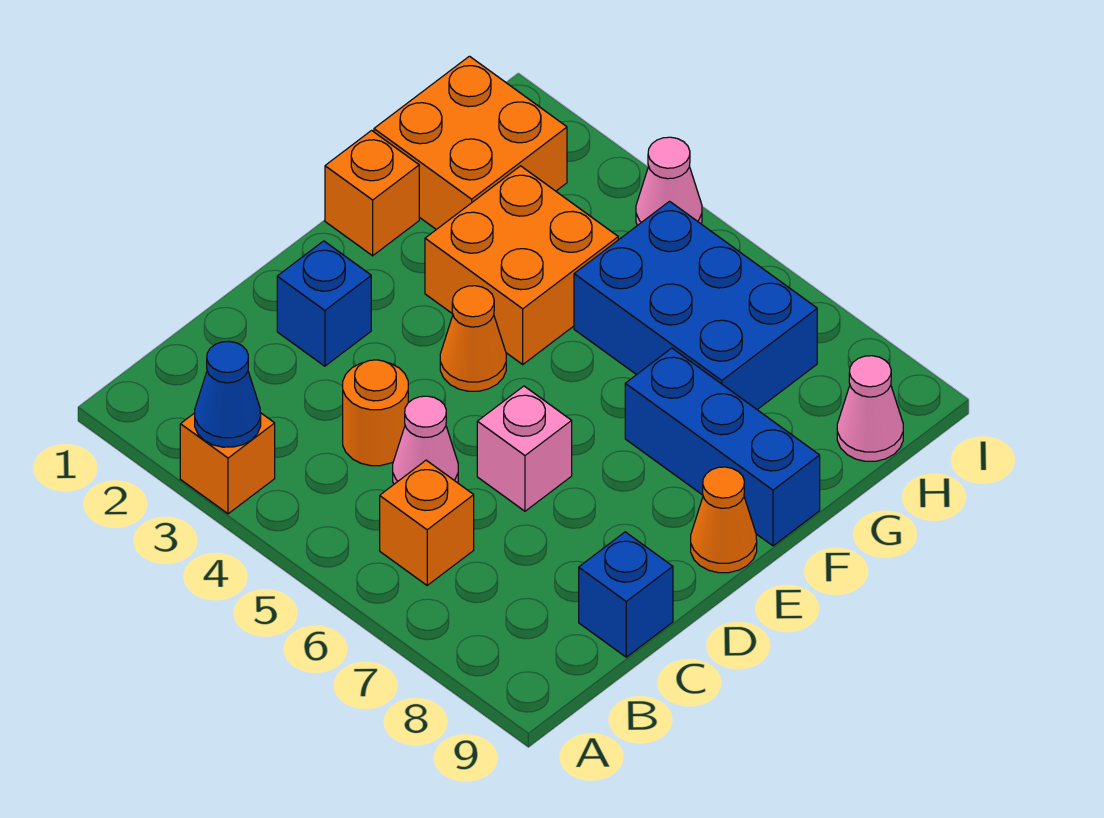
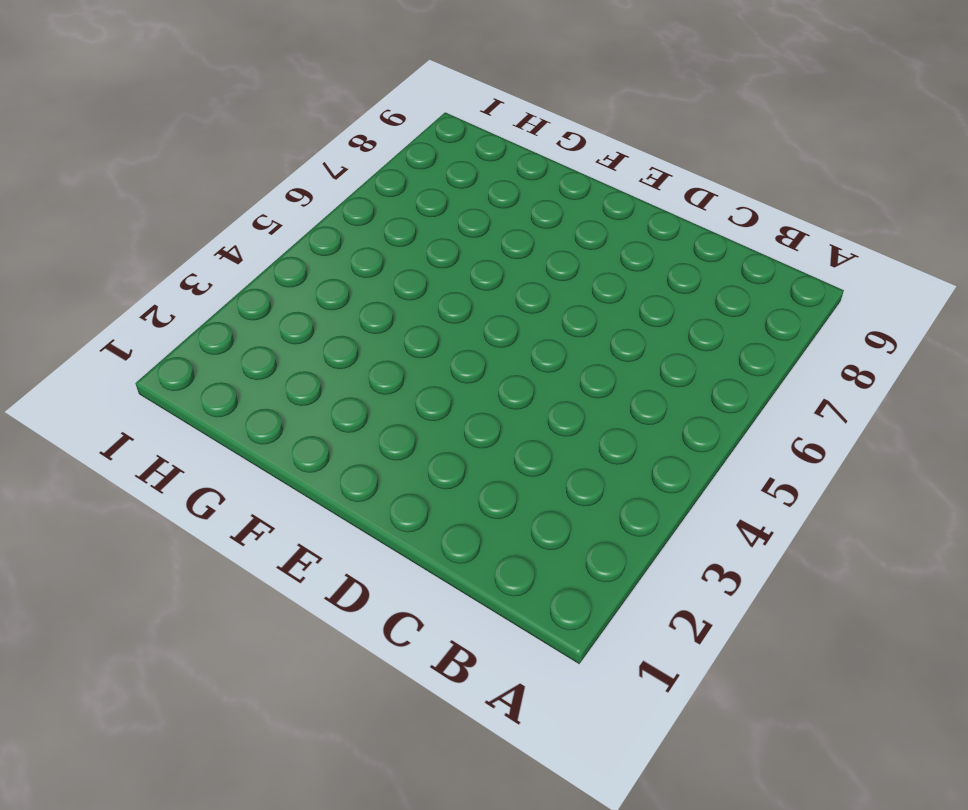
none -> orange brick A3 level 1
none -> orange brick B6 level 1
none -> orange round brick C4 level 1

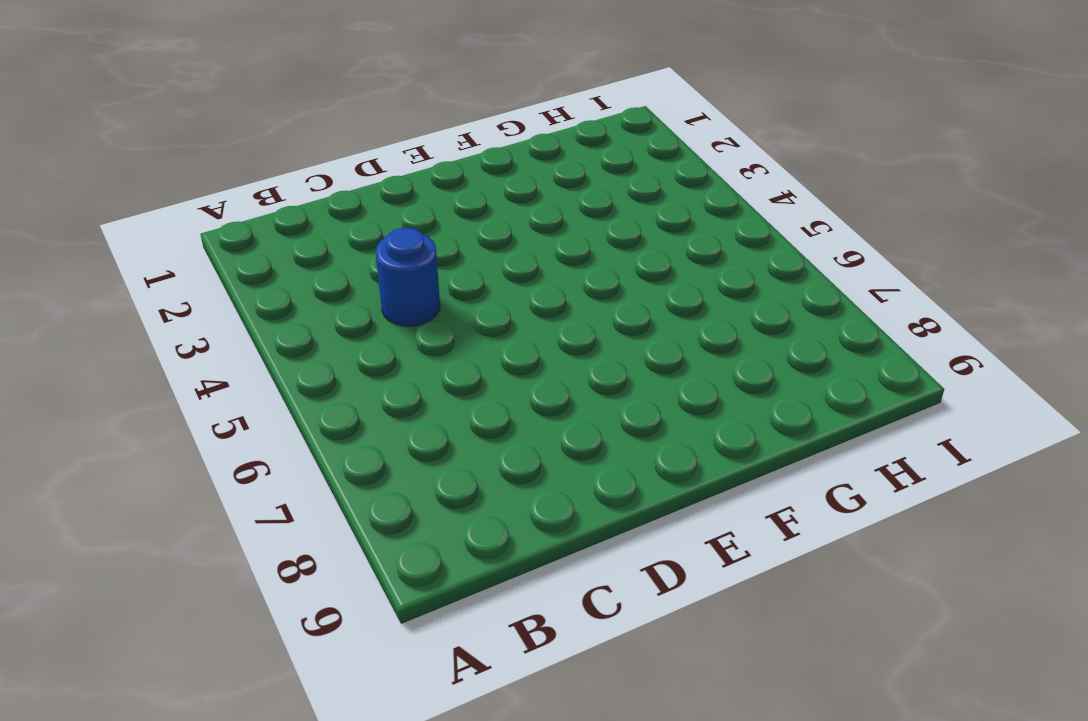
blue round brick C4 level 1 -> orange round brick C4 level 1
none -> orange brick A3 level 1
none -> orange brick B6 level 1
none -> pink cone C5 level 1

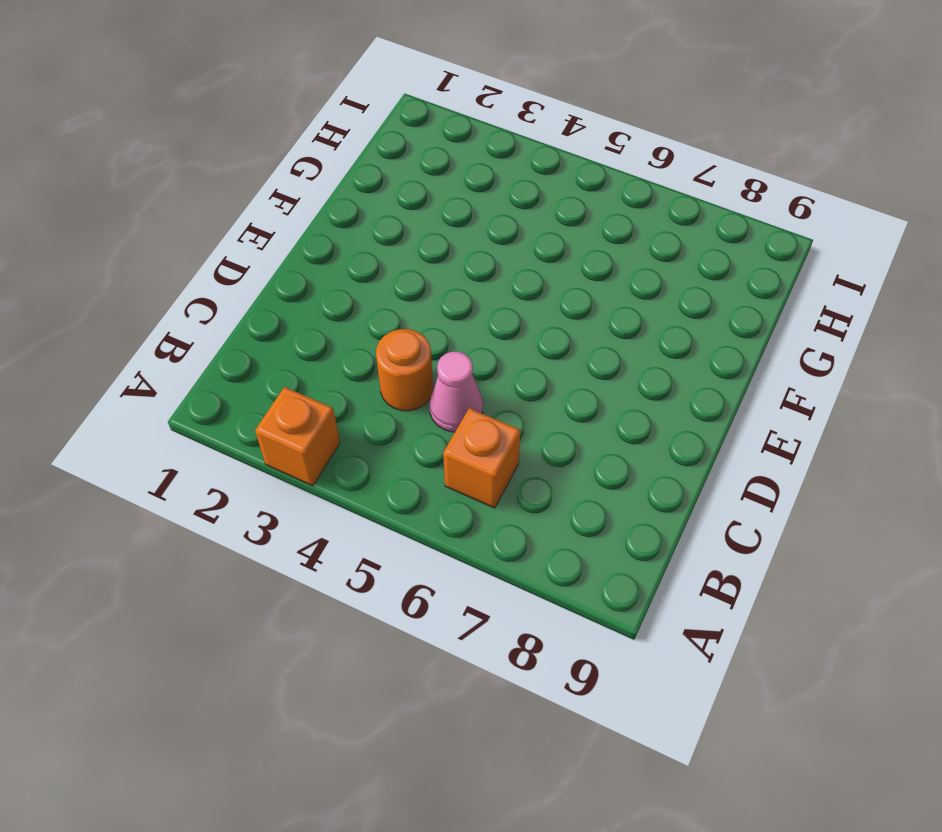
none -> blue brick C9 level 1
none -> blue brick D2 level 1
none -> pink brick D6 level 1

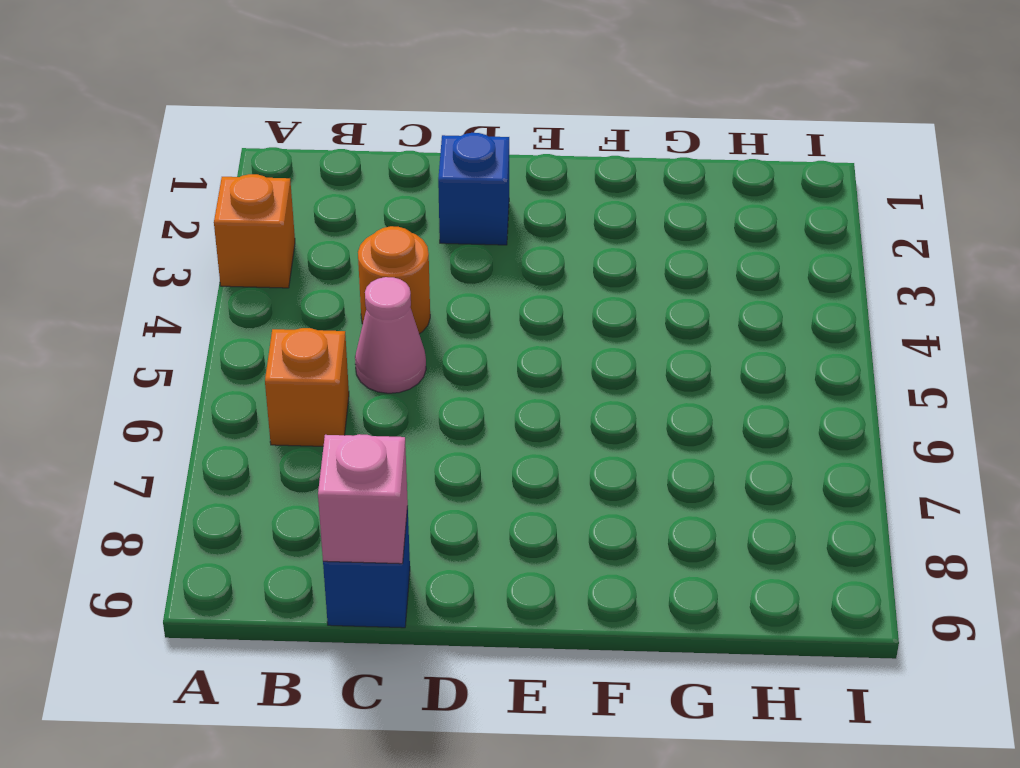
pink brick C9 level 2 -> pink brick D6 level 1
none -> orange cone E4 level 1
none -> orange cone E9 level 1
none -> orange brick F1 level 1

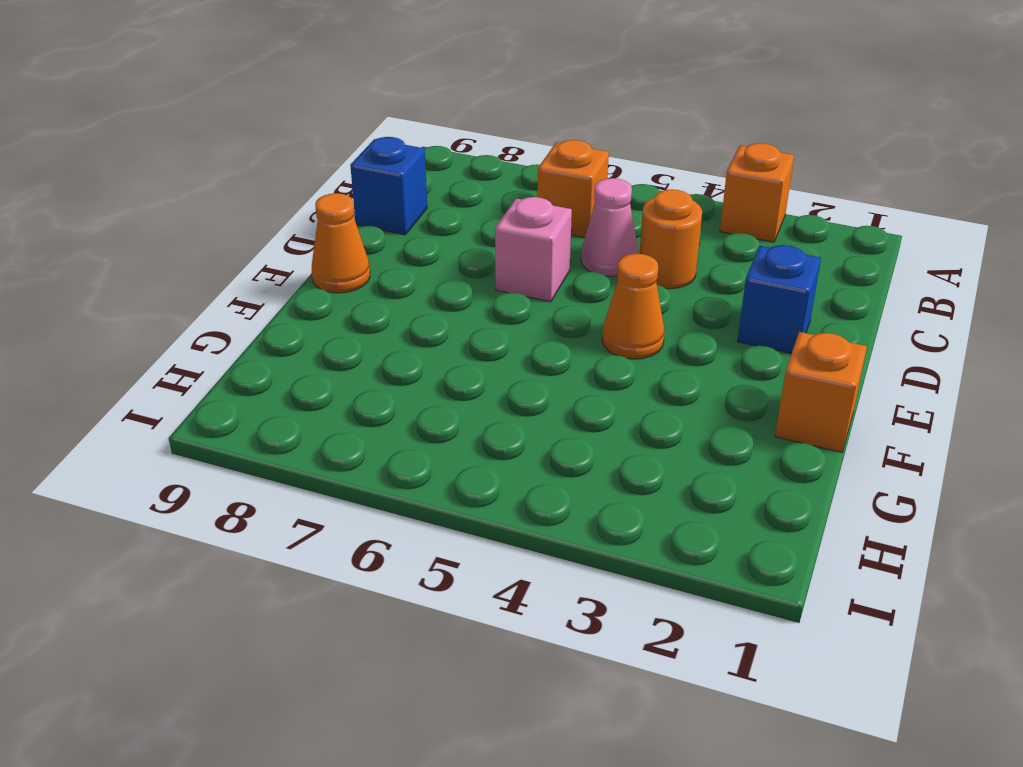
none -> orange brick F3:G4 level 1
none -> blue brick F7:F9 level 1
none -> orange brick G1:H2 level 1

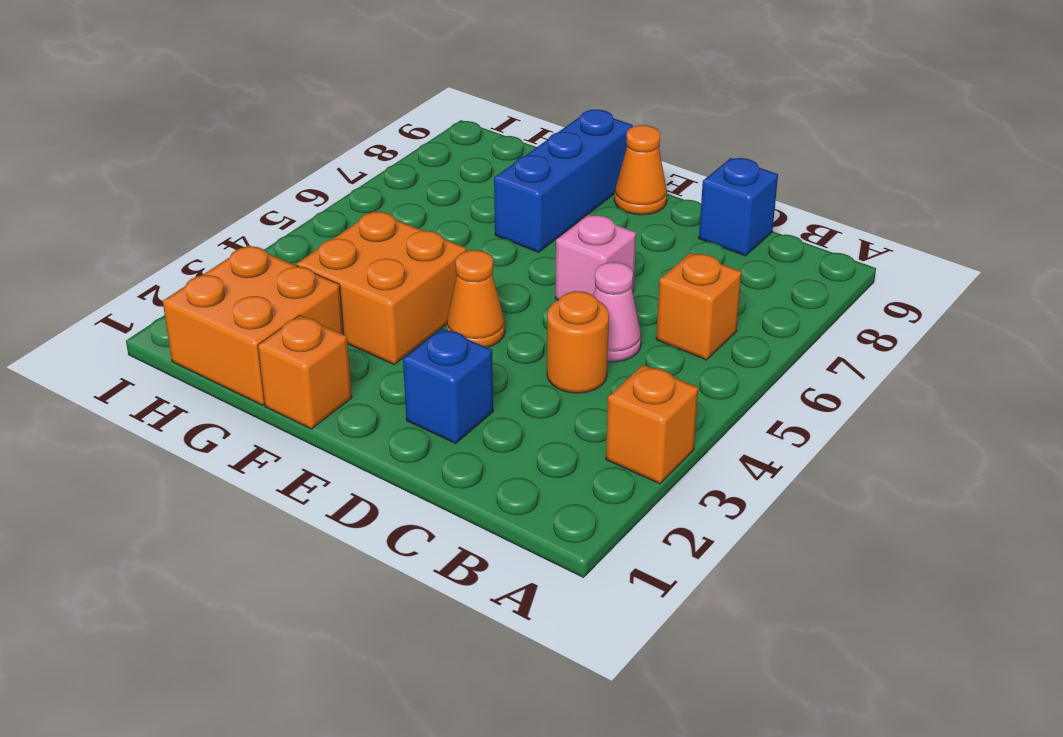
none -> blue brick G5:H7 level 1
none -> pink cone H9 level 1
none -> pink cone I4 level 1

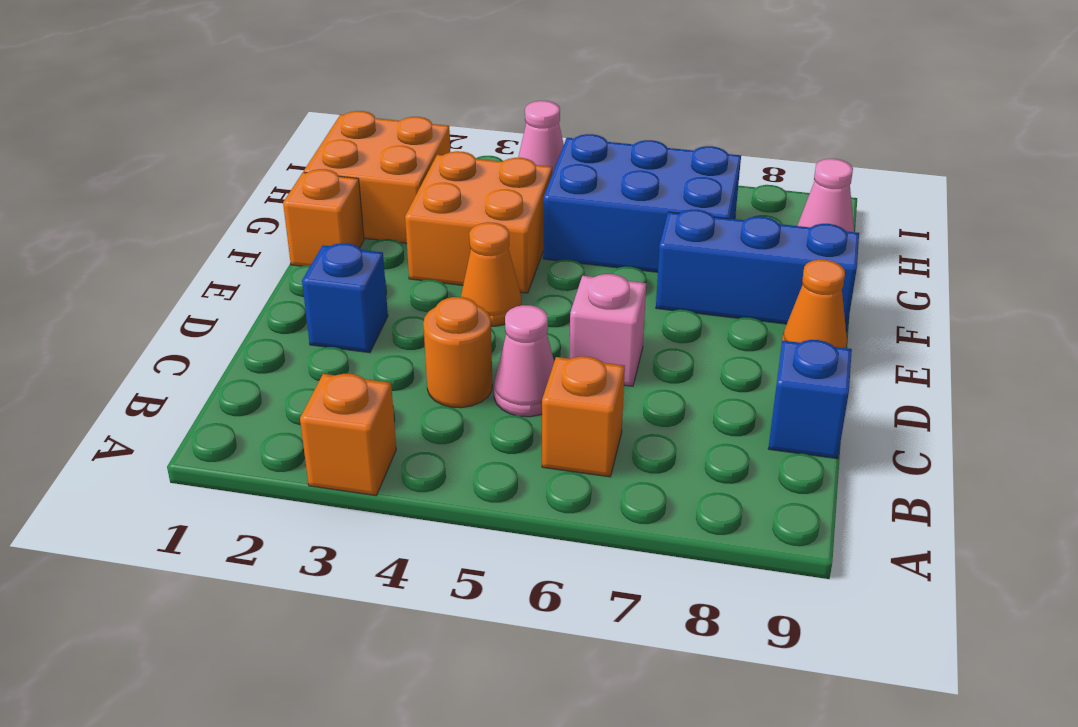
none -> blue cone A3 level 2

